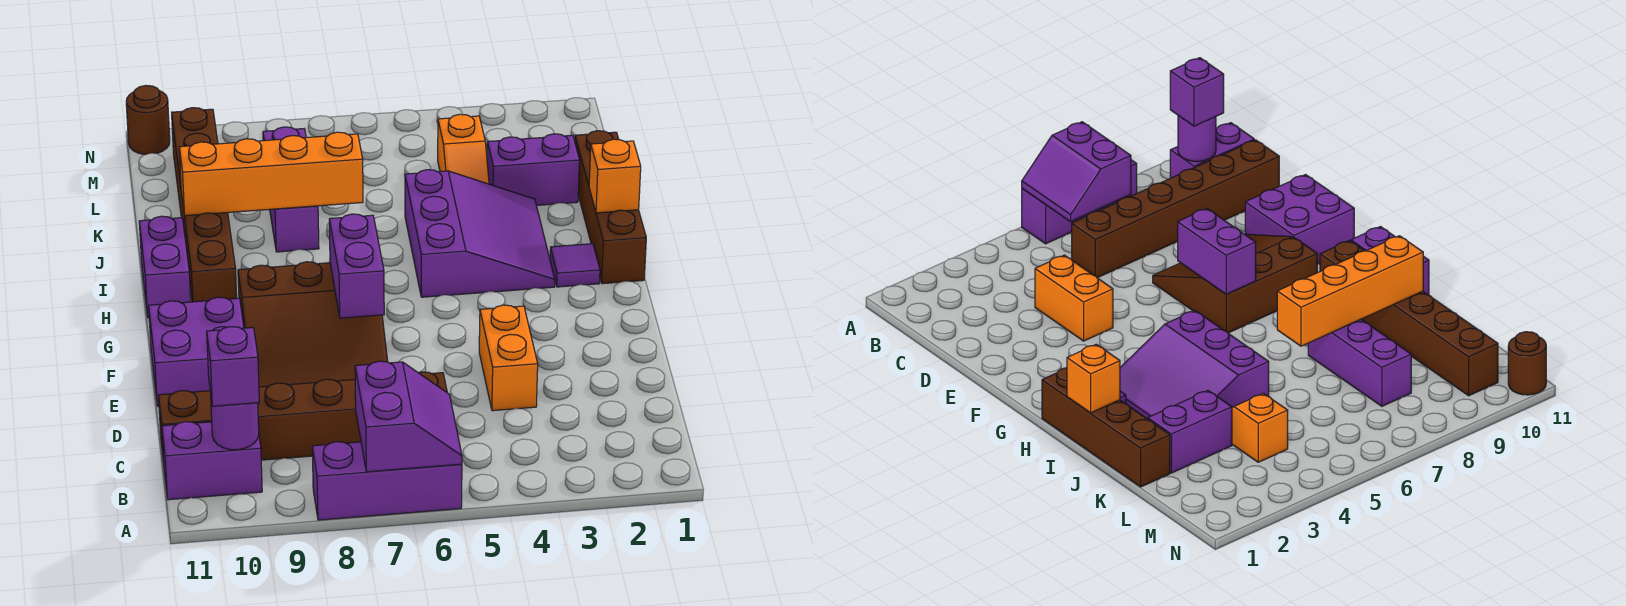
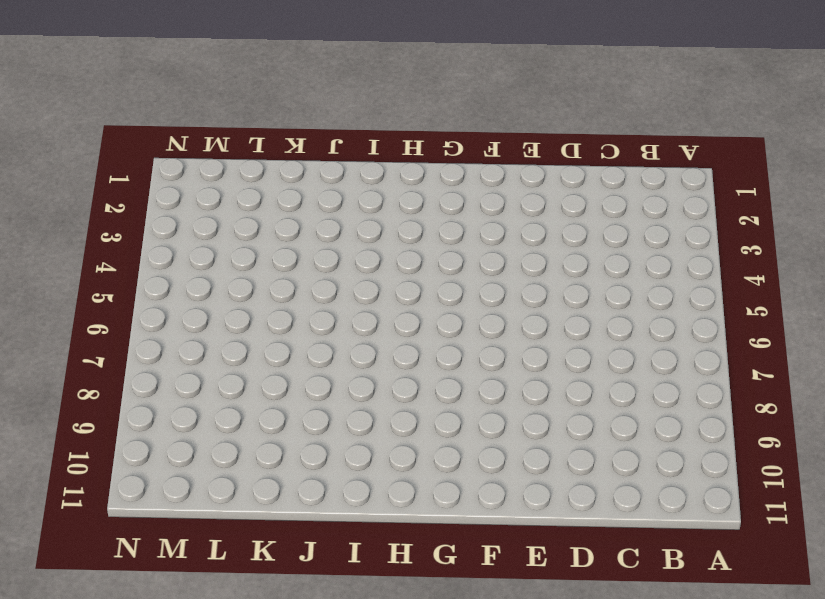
none -> purple brick A6:A8 level 1
none -> purple brick B10:B11 level 1
none -> brown brick C6:C11 level 1

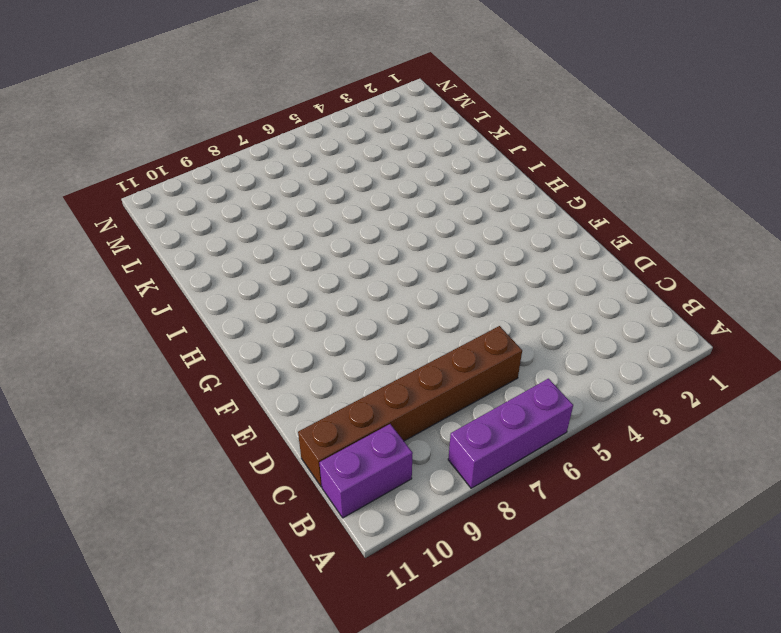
none -> orange brick D4:E4 level 1
none -> brown slope E7:G9 level 1 top G
none -> purple brick E10:F11 level 1

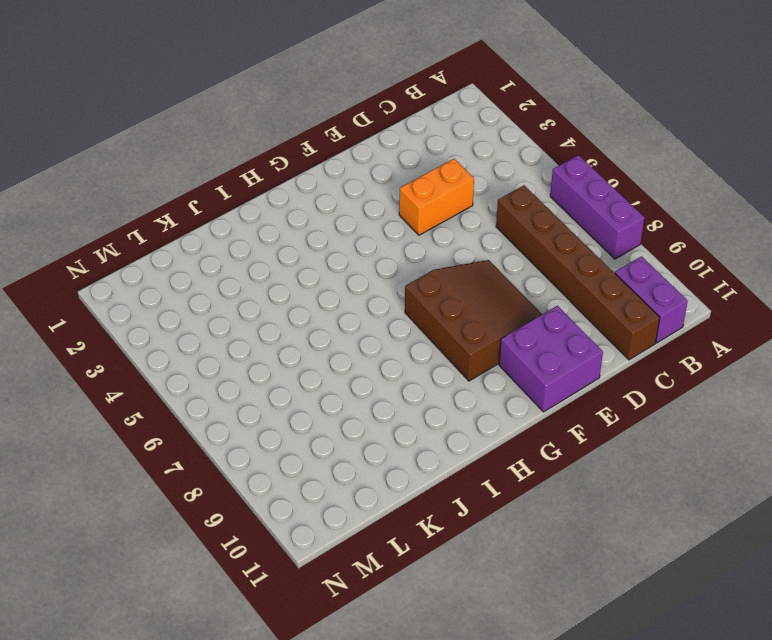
none -> brown brick H1:K1 level 1
none -> purple tile H2 level 1
none -> purple slope H3:J5 level 1 top 5

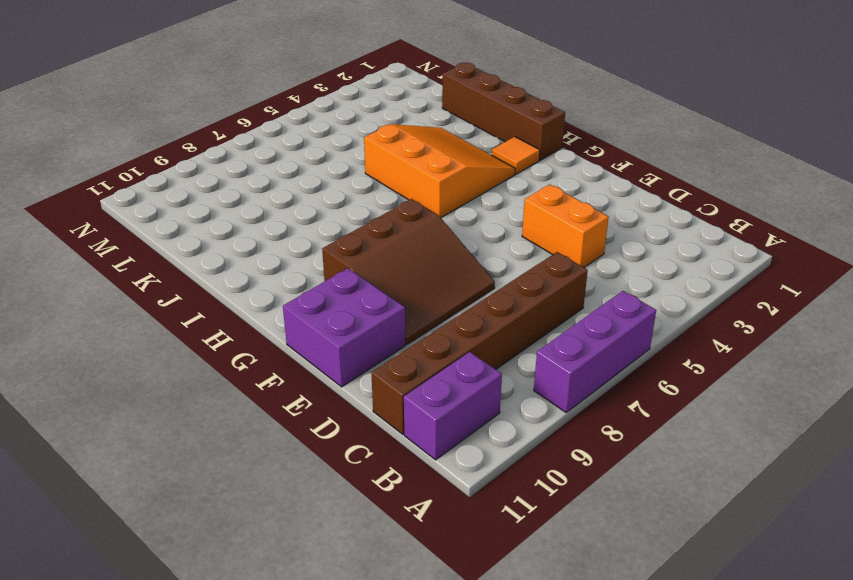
orange tile H2 level 1 -> purple tile H2 level 1
orange slope H3:J5 level 1 top 5 -> purple slope H3:J5 level 1 top 5
none -> brown brick H10:M10 level 1
none -> purple brick H11:I11 level 1
none -> purple brick J8:L8 level 1

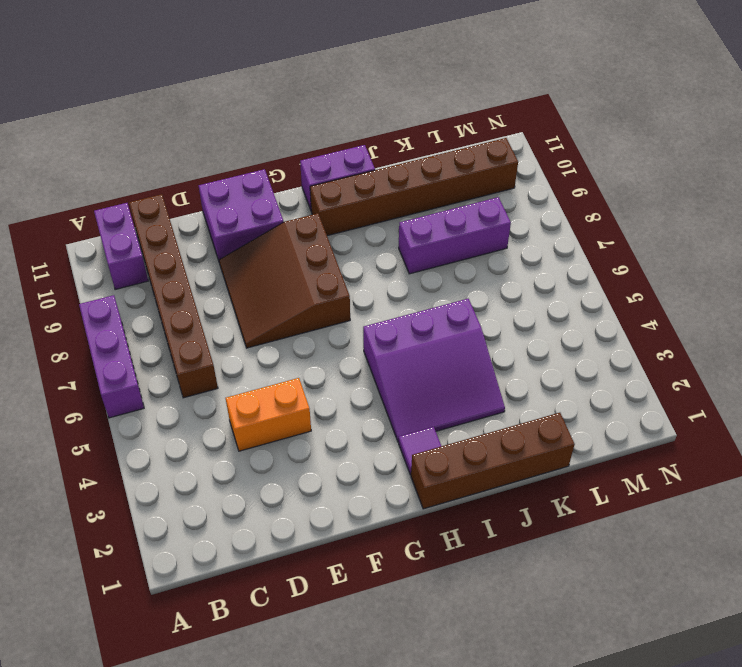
none -> purple brick K2:K3 level 1
none -> orange slope K4:L4 level 1 top L
none -> brown round brick N11 level 1

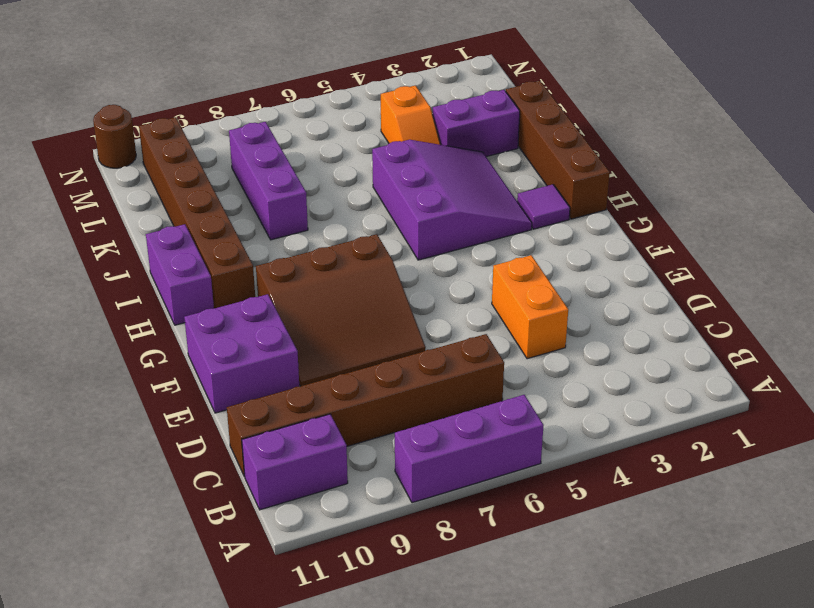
none -> purple slope A6:B7 level 2 top 7
none -> purple round brick B10 level 2
none -> purple brick F7:G7 level 2

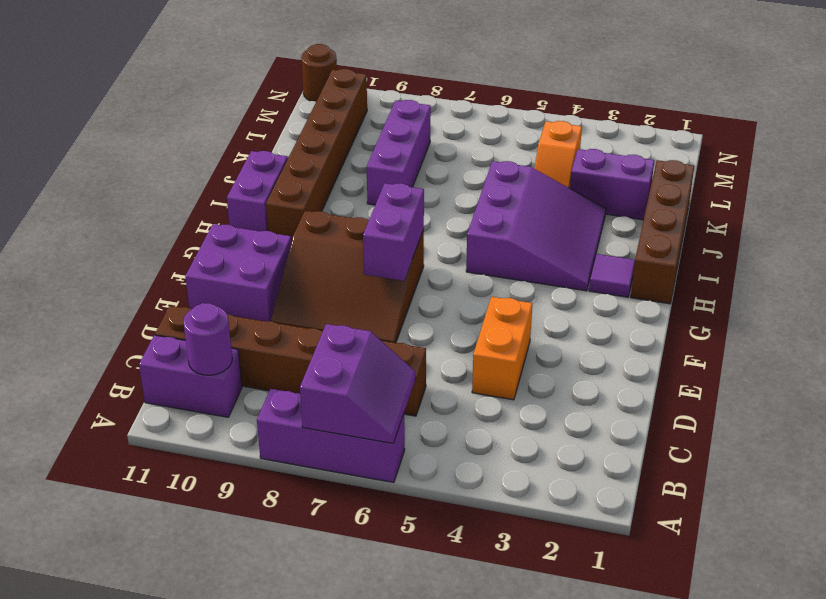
none -> orange brick I1 level 2
none -> orange brick J7:J10 level 2
none -> purple brick B10 level 3

